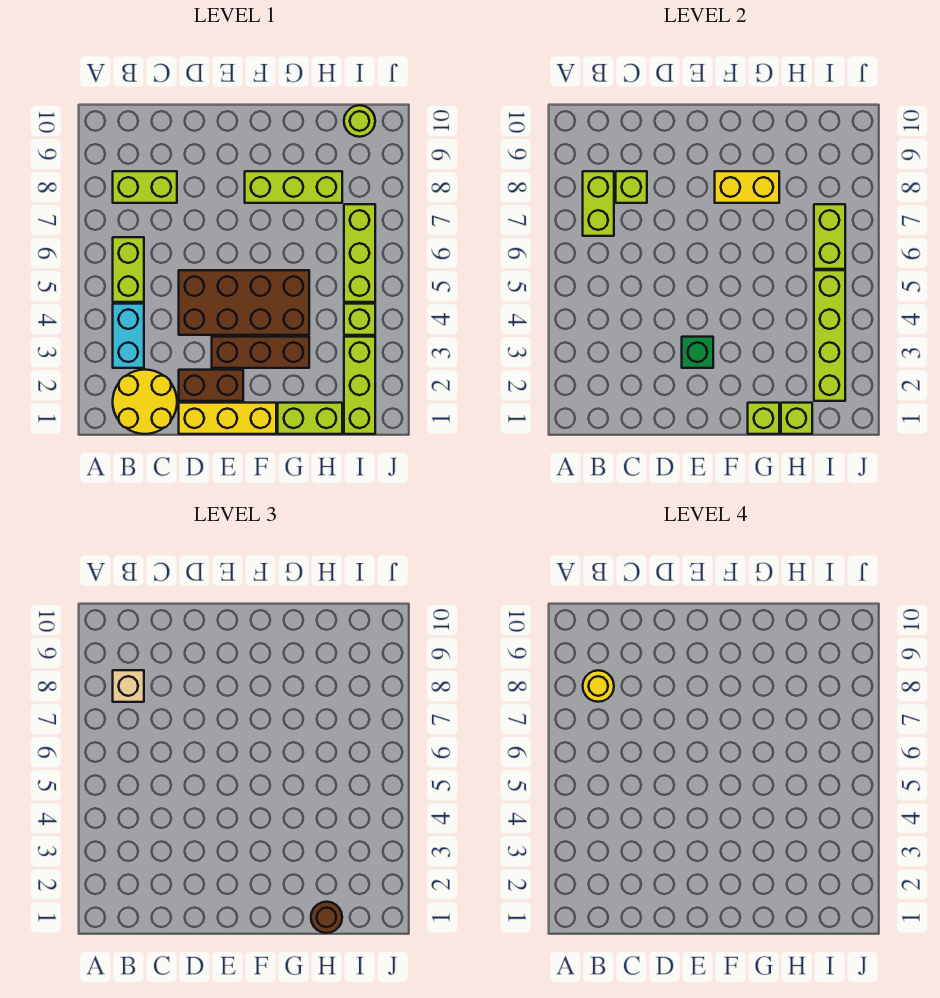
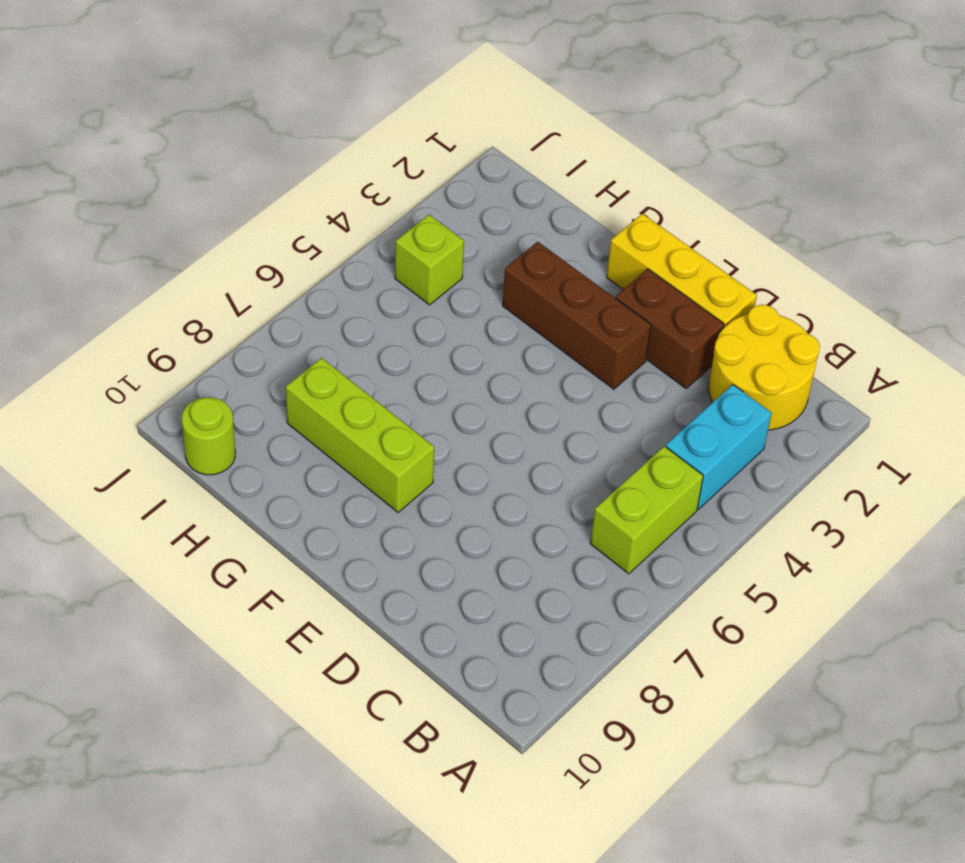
none -> lime brick B8:C8 level 1
none -> brown brick D4:G5 level 1
none -> lime brick G1:H1 level 1

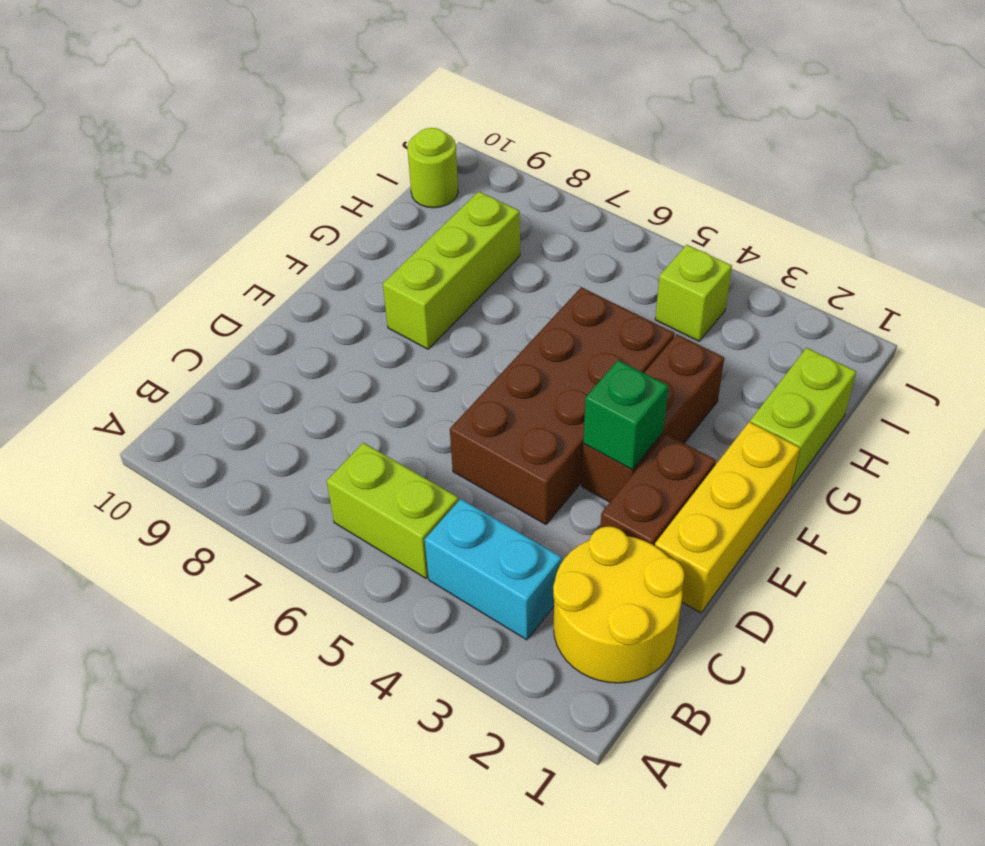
none -> lime brick B8:C8 level 1
none -> lime brick I1:I3 level 1
none -> lime brick I5:I7 level 1

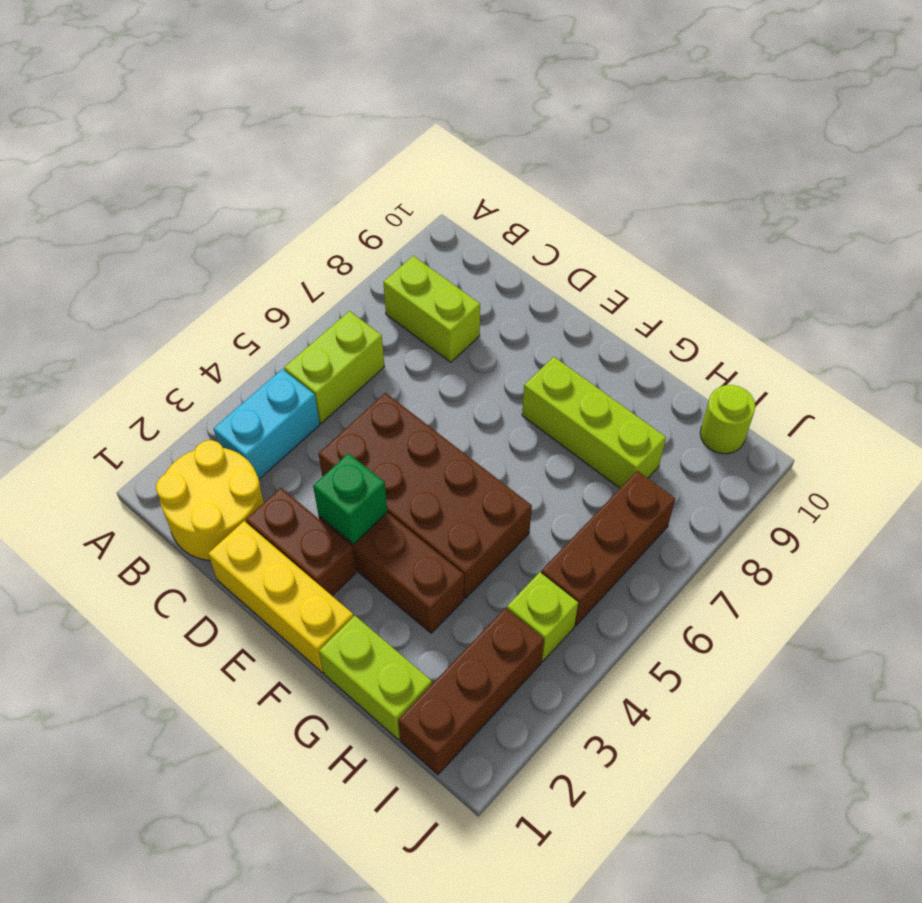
brown brick I1:I3 level 1 -> lime brick I1:I3 level 1
brown brick I5:I7 level 1 -> lime brick I5:I7 level 1
none -> lime brick B7:B8 level 2
none -> lime brick C8 level 2
none -> yellow brick F8:G8 level 2

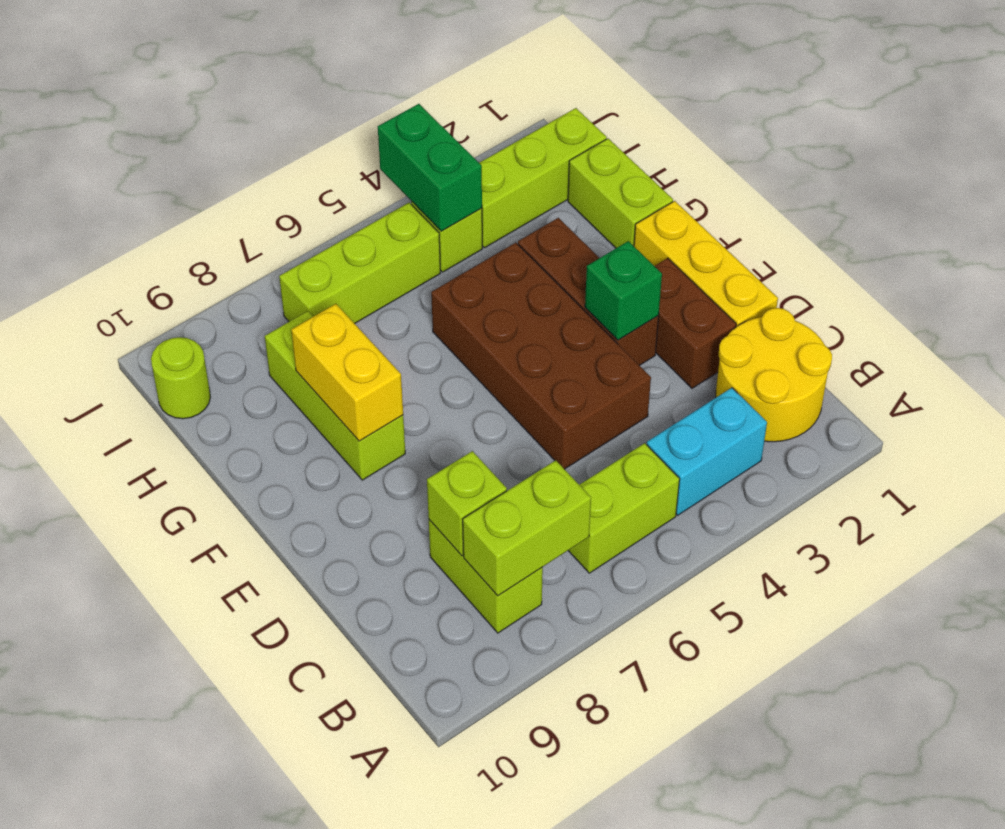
green brick I4:J4 level 2 -> lime brick I2:I5 level 2
none -> lime brick G1 level 2
none -> lime brick H1 level 2
none -> lime brick I6:I7 level 2

